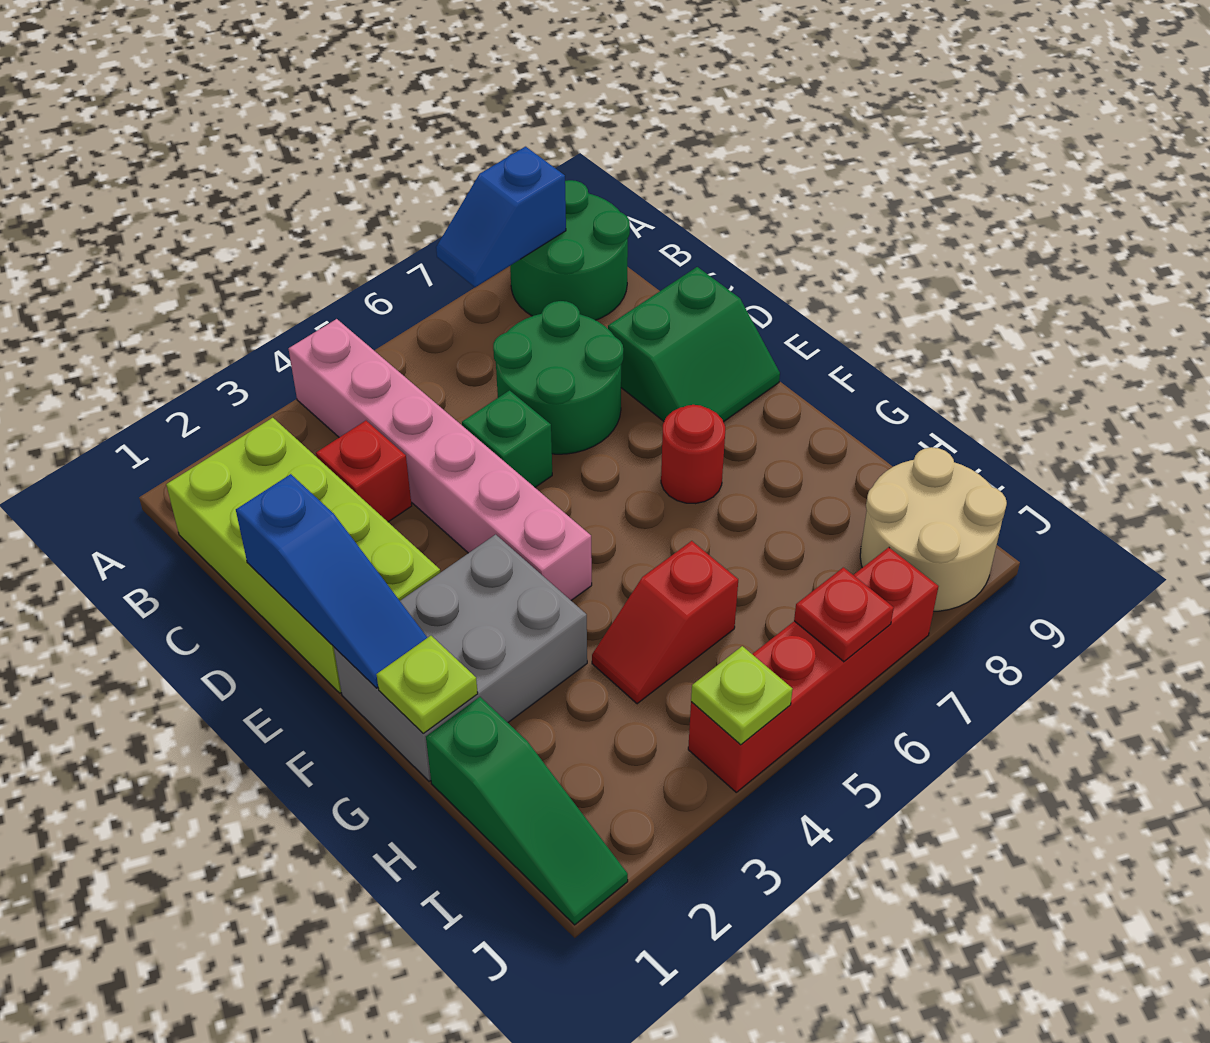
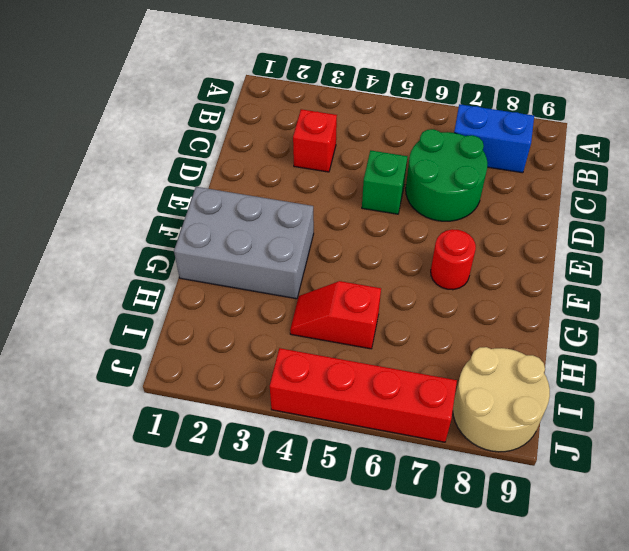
blue brick B7:B8 level 1 -> green round brick A8:B9 level 1
none -> pink brick A4:F4 level 1
none -> lime brick B1:E2 level 1
none -> green slope D8:E9 level 1 top D

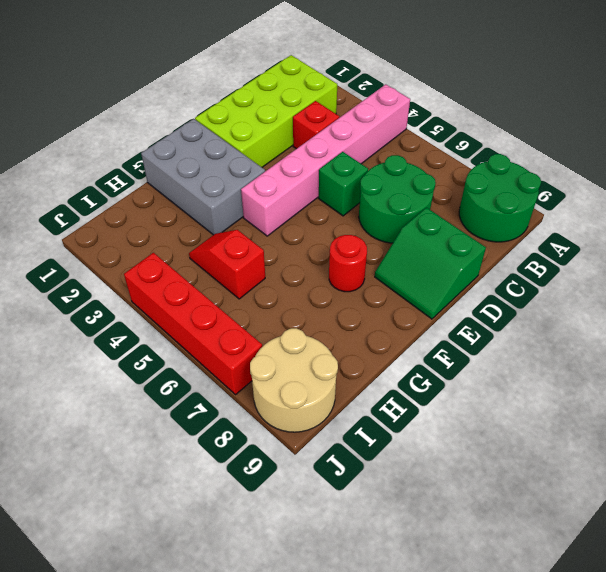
none -> green slope H1:J1 level 1 top H
none -> blue slope A7:A8 level 2 top 8
none -> blue slope D1:F1 level 2 top D

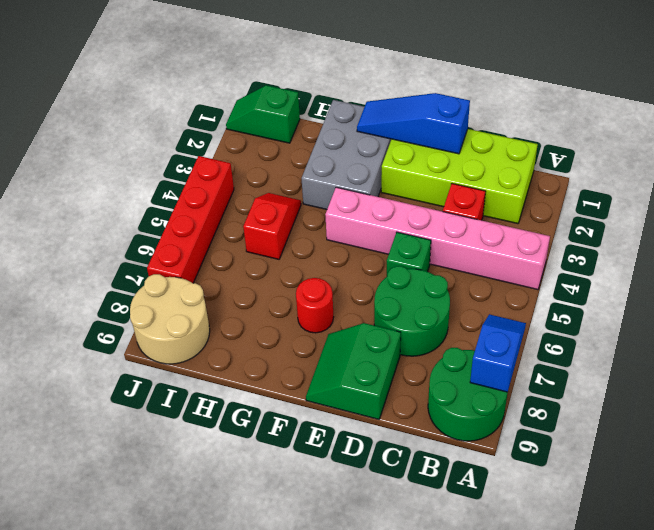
green slope I1:J1 level 1 top I -> green slope H1:J1 level 1 top H
none -> lime plate G1 level 2
none -> lime plate J4 level 2
none -> red plate J6 level 2

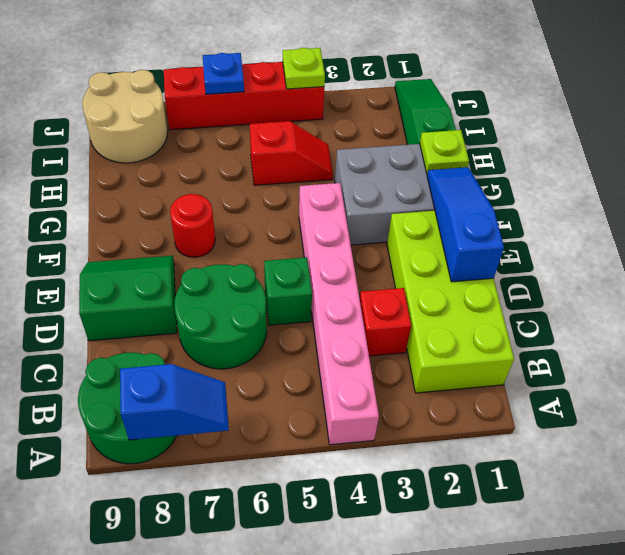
blue plate J6 level 2 -> red plate J6 level 2

